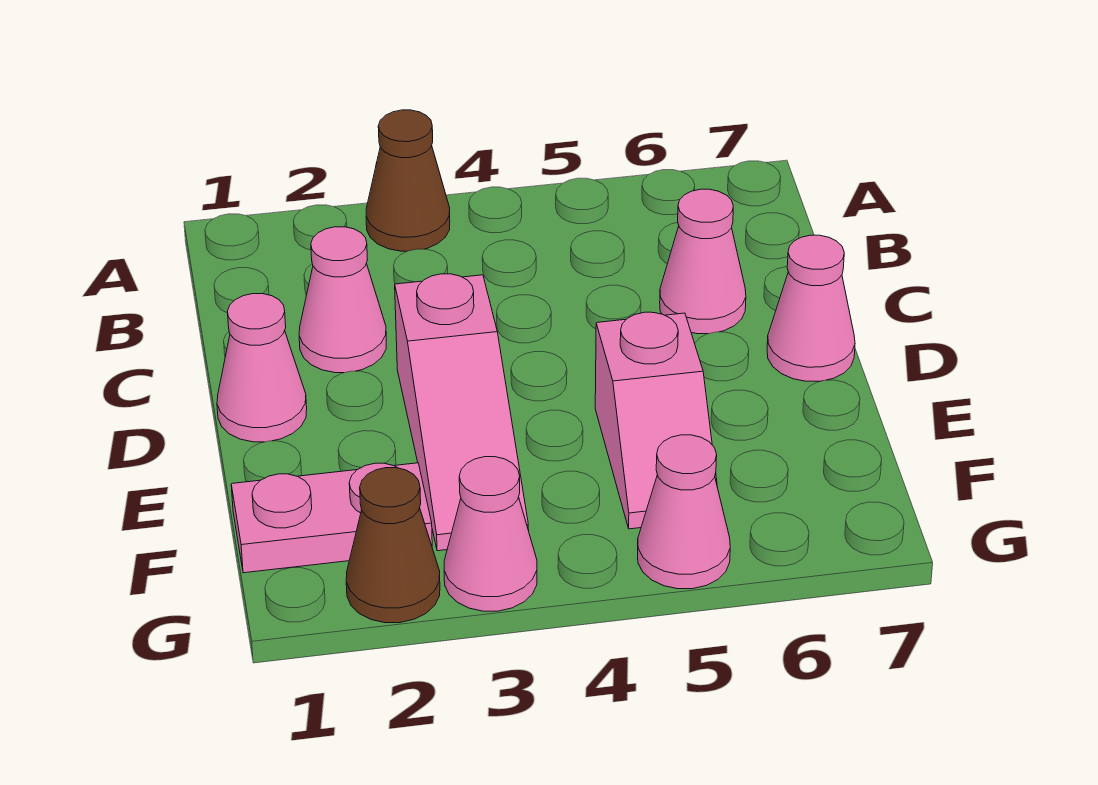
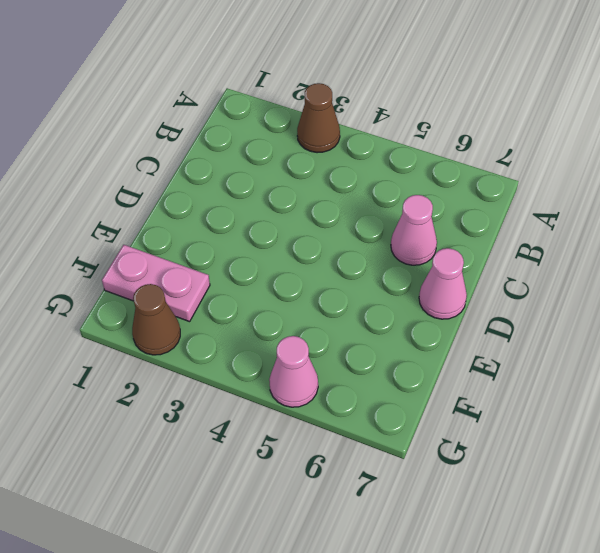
none -> pink cone C2 level 1
none -> pink cone D1 level 1

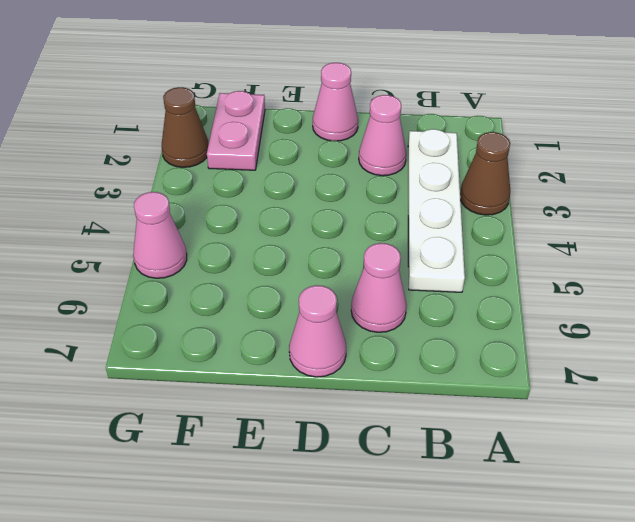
white plate B2:B5 level 1 -> none
none -> pink slope D3:F3 level 1 top D
none -> pink slope E5:F5 level 1 top E

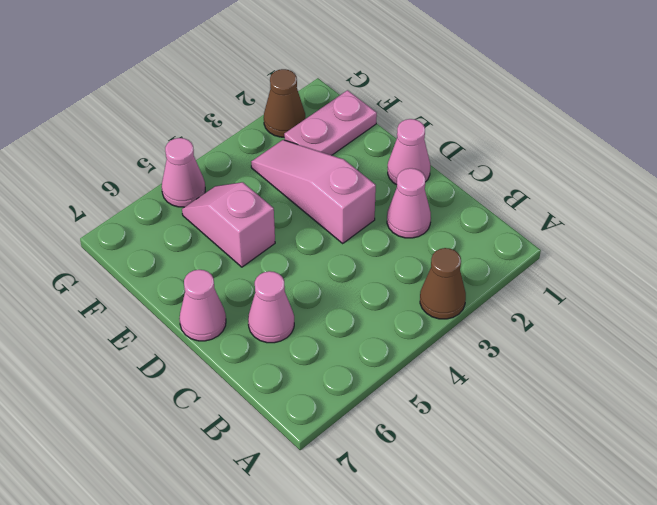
none -> pink cone G3 level 1

